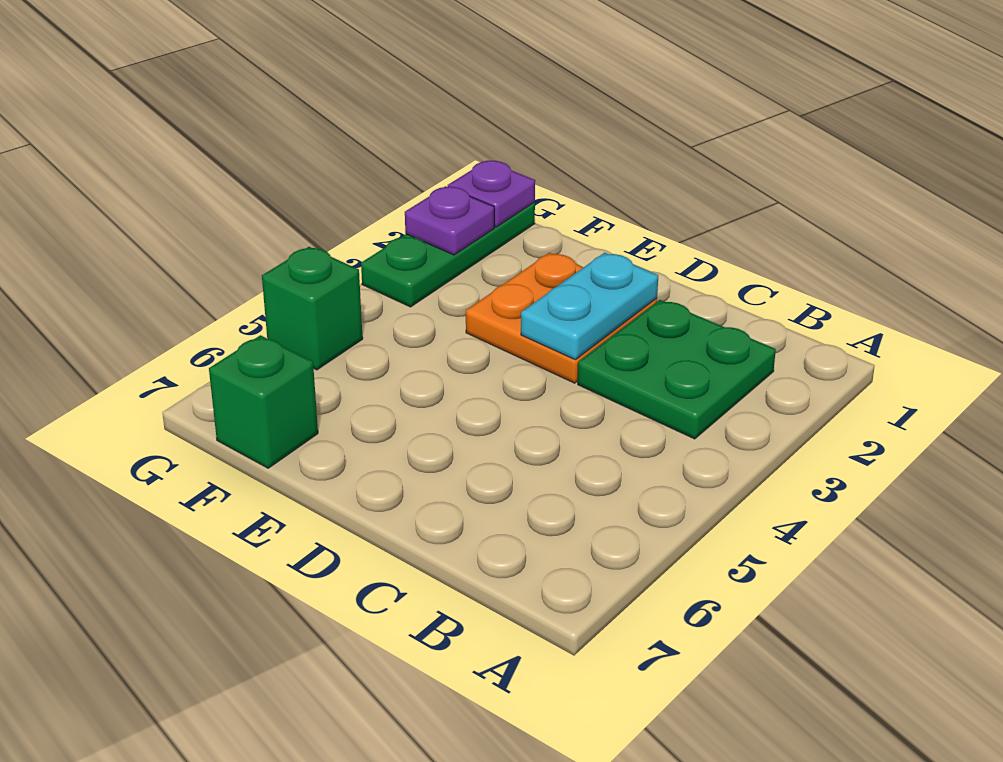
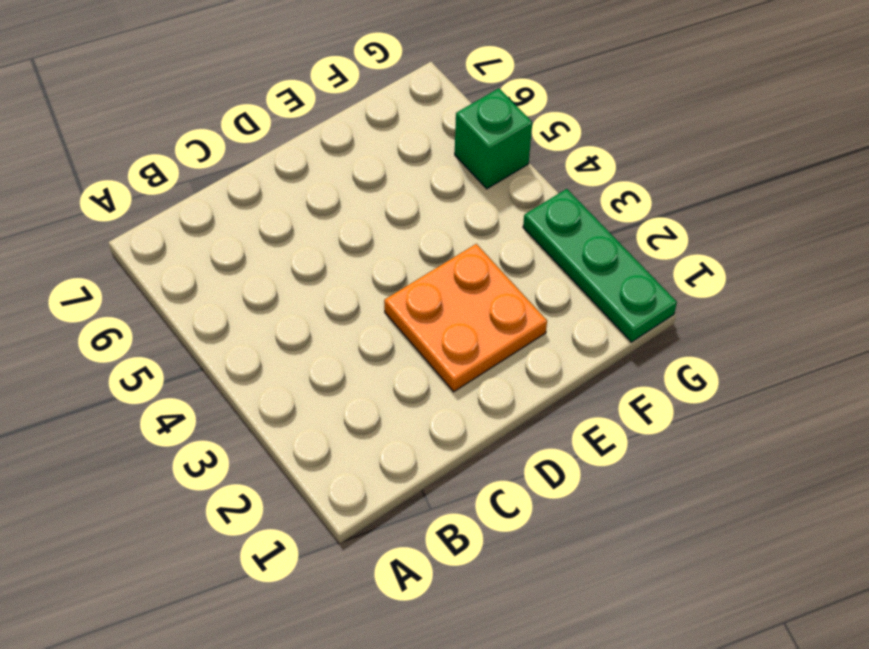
none -> green plate B2:C3 level 1
none -> green brick F7 level 1

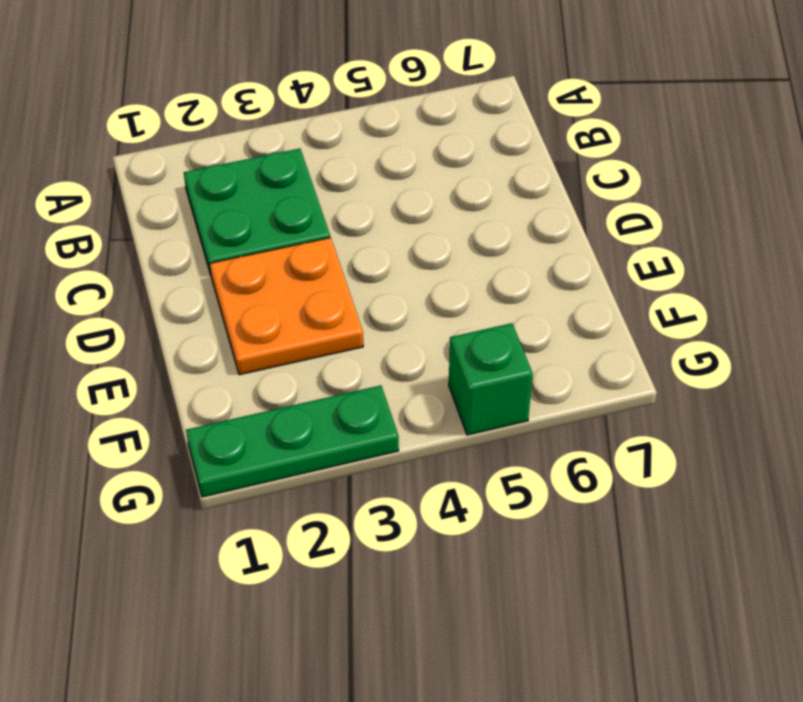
none -> green brick F7 level 1
none -> cyan plate D2:D3 level 2

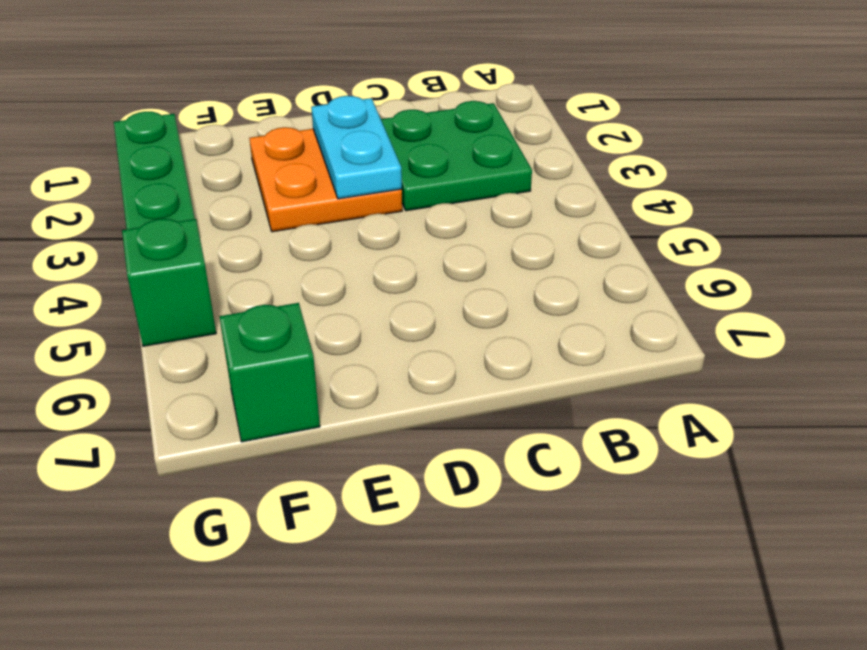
none -> purple plate G1 level 2
none -> purple plate G2 level 2

